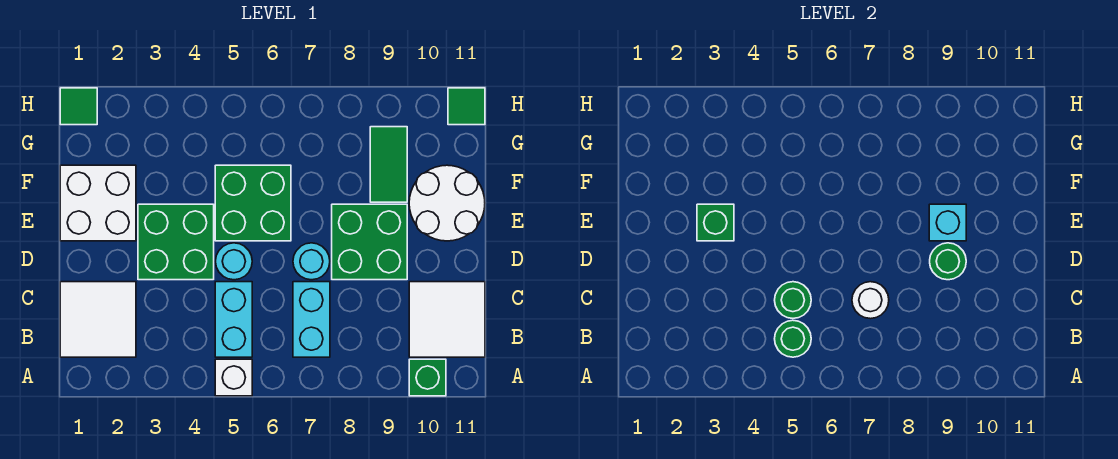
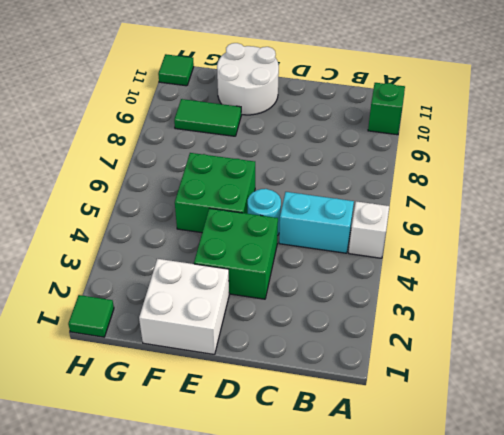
none -> white tile B1:C2 level 1
none -> cyan brick B7:C7 level 1
none -> white tile B10:C11 level 1

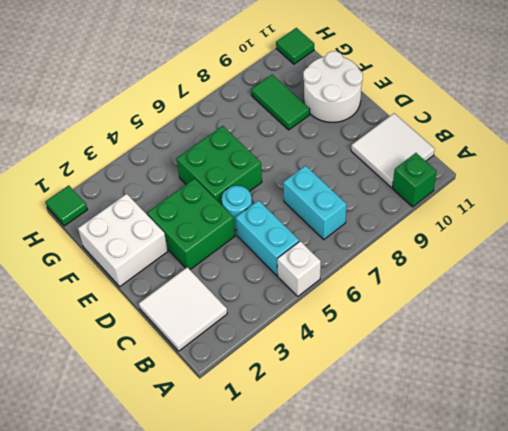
none -> cyan round brick D7 level 1
none -> green brick D8:E9 level 1
none -> green round brick B5 level 2

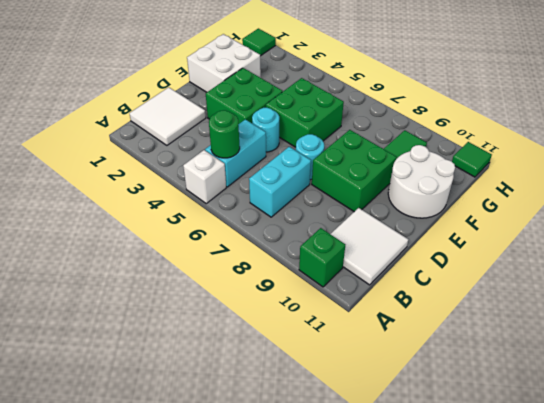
none -> green round brick C5 level 2
none -> white round brick C7 level 2
none -> green round brick D9 level 2

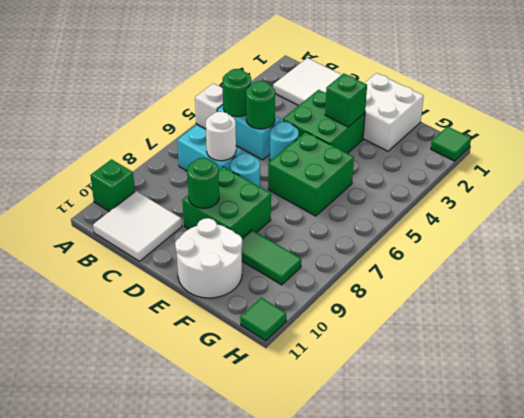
none -> cyan brick E9 level 2

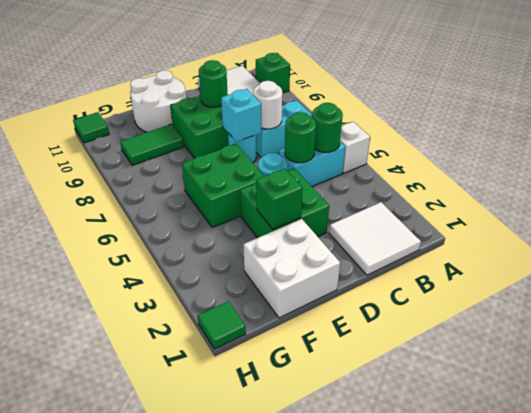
cyan brick D7 level 2 -> cyan brick E9 level 2

